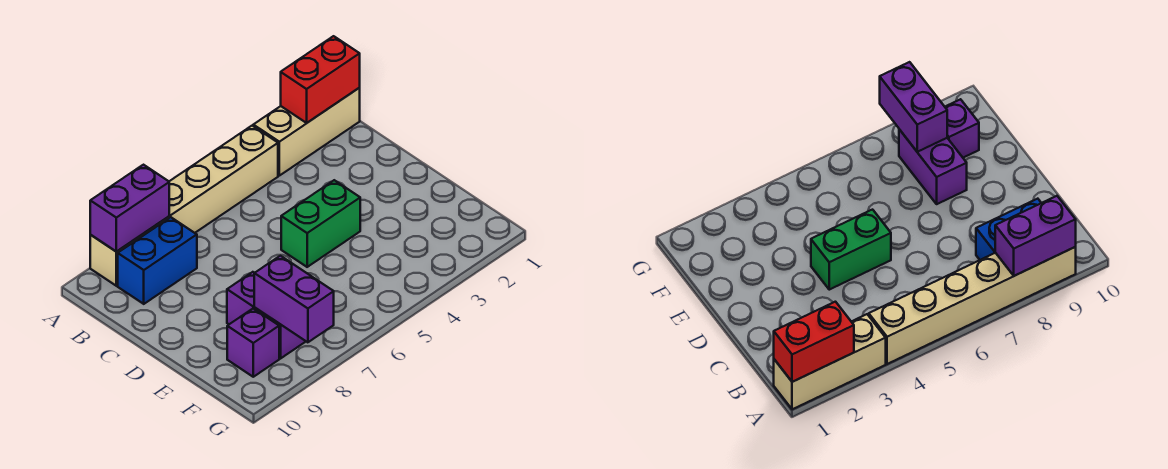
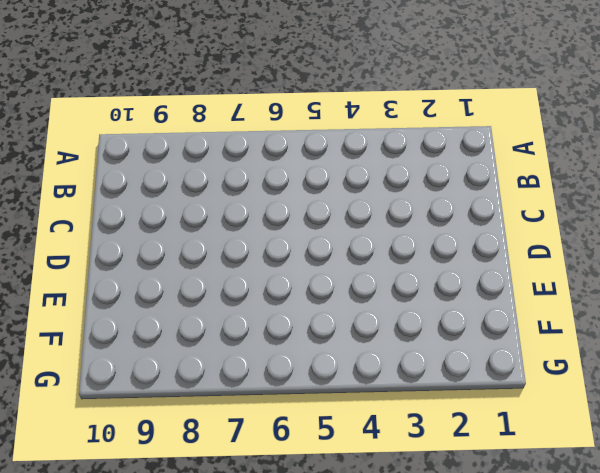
none -> tan brick A1:A3 level 1
none -> tan brick A4:A9 level 1

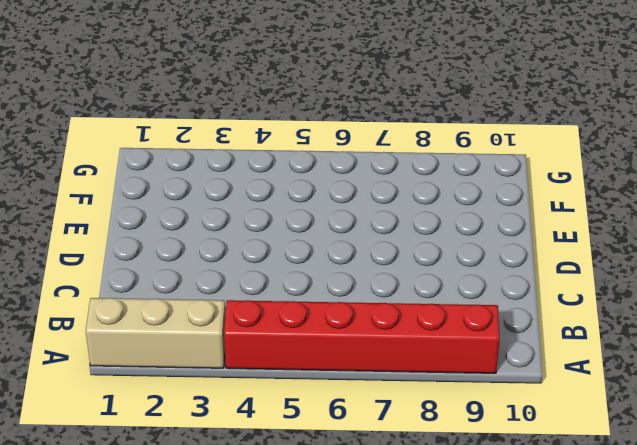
red brick A4:A9 level 1 -> tan brick A4:A9 level 1
none -> blue brick B8:B9 level 1
none -> green brick D4:D5 level 1

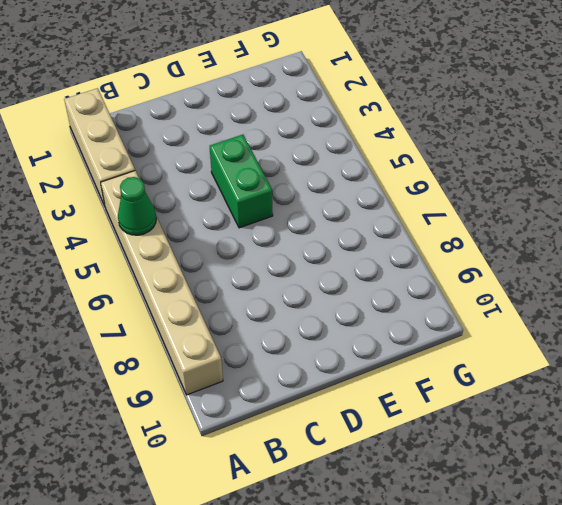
green cone A5 level 2 -> none
none -> blue brick B8:B9 level 1
none -> purple brick E8:F8 level 1

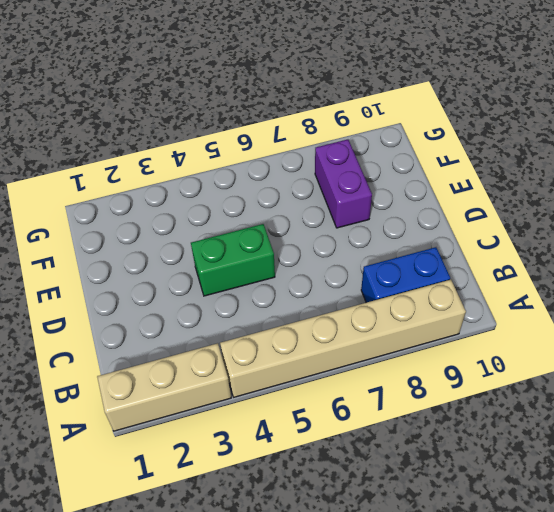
none -> purple brick F9 level 1
none -> red brick A1:A2 level 2

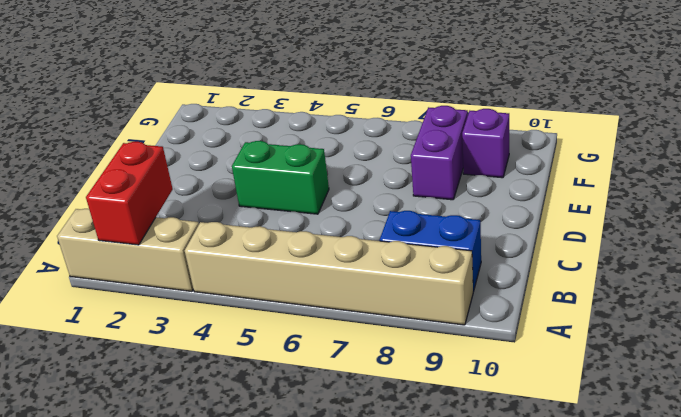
red brick A2:B2 level 2 -> red brick A1:A2 level 2
none -> purple brick A8:A9 level 2
none -> purple brick F8:G8 level 2

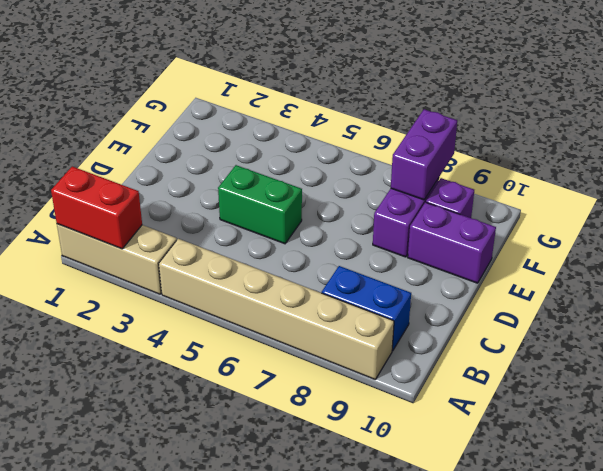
purple brick E9:E10 level 1 -> purple brick A8:A9 level 2

